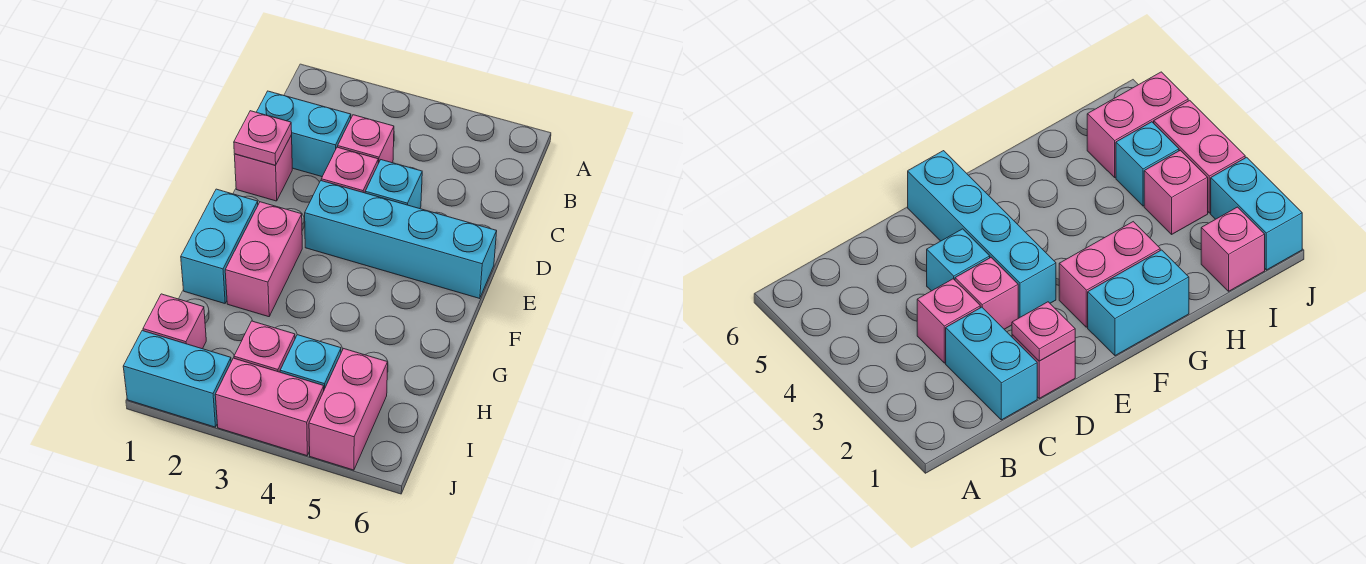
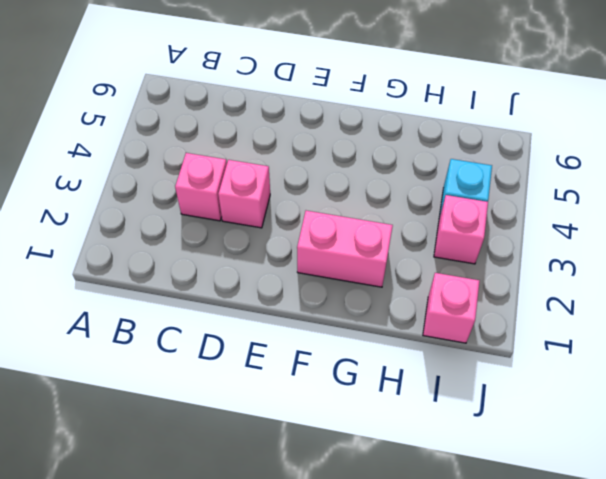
none -> cyan brick C1:C2 level 1
none -> pink brick D1 level 1
none -> cyan brick D4 level 1

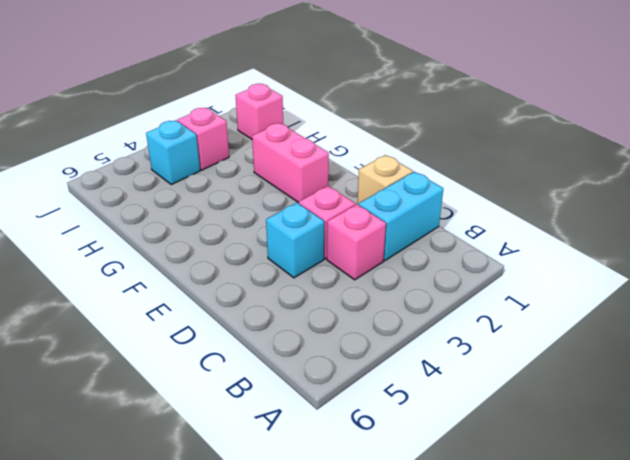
tan brick D1 level 1 -> pink brick D1 level 1
none -> cyan brick E3:E6 level 1
none -> cyan brick F1:G1 level 1
none -> pink brick I5:J5 level 1

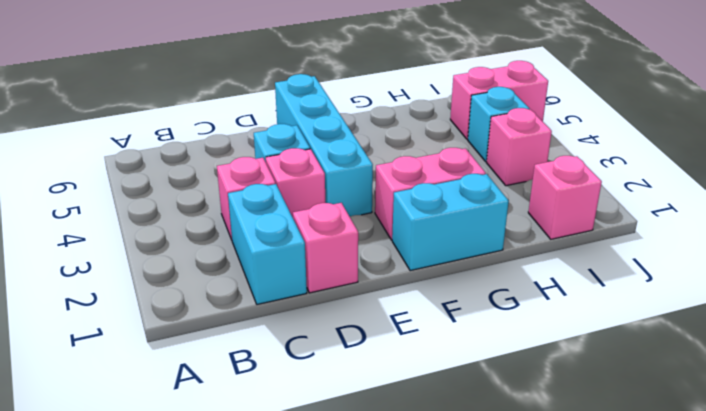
none -> cyan brick J1:J2 level 1
none -> pink brick J3:J4 level 1
none -> pink plate D1 level 2

